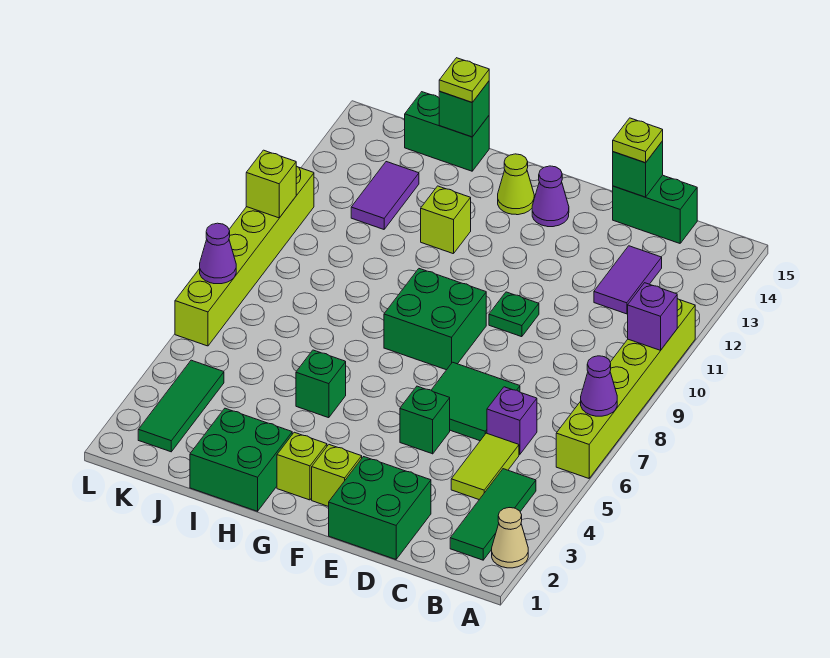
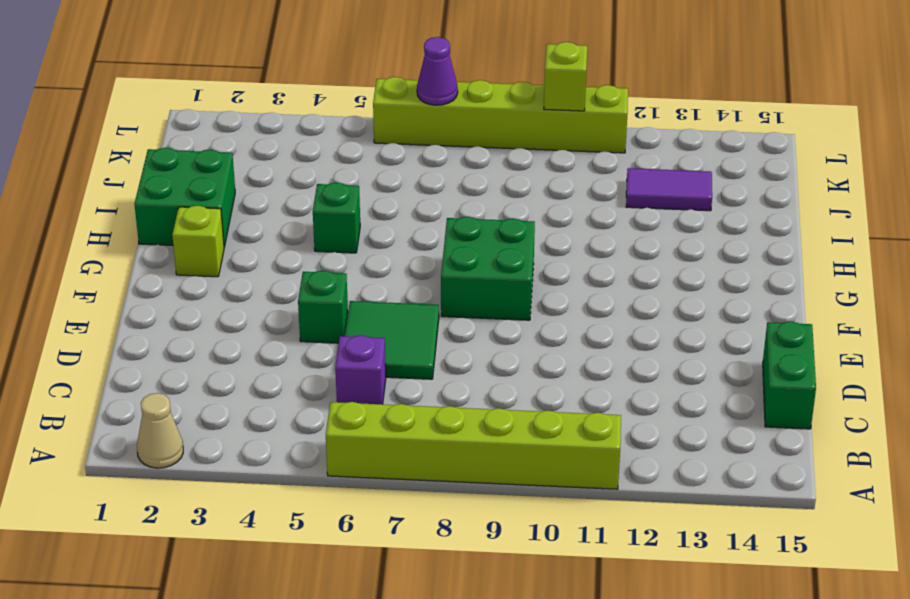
none -> green tile B2:B4 level 1
none -> lime tile C4:C5 level 1
none -> purple tile C12:C13 level 1
none -> green brick D1:E2 level 1

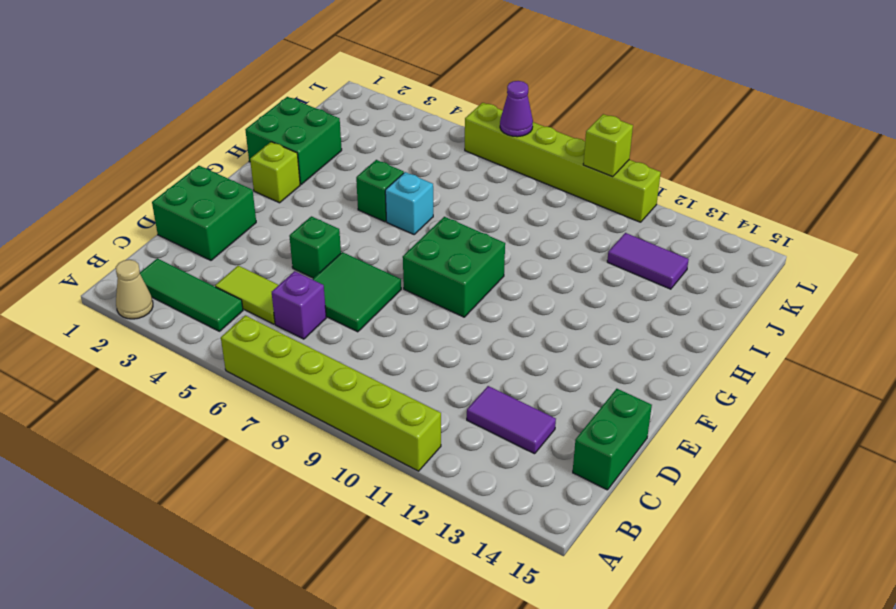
cyan brick H6 level 1 -> none
none -> green plate E10 level 1
none -> lime brick F2 level 1
none -> purple cone F14 level 1
none -> lime cone G14 level 1

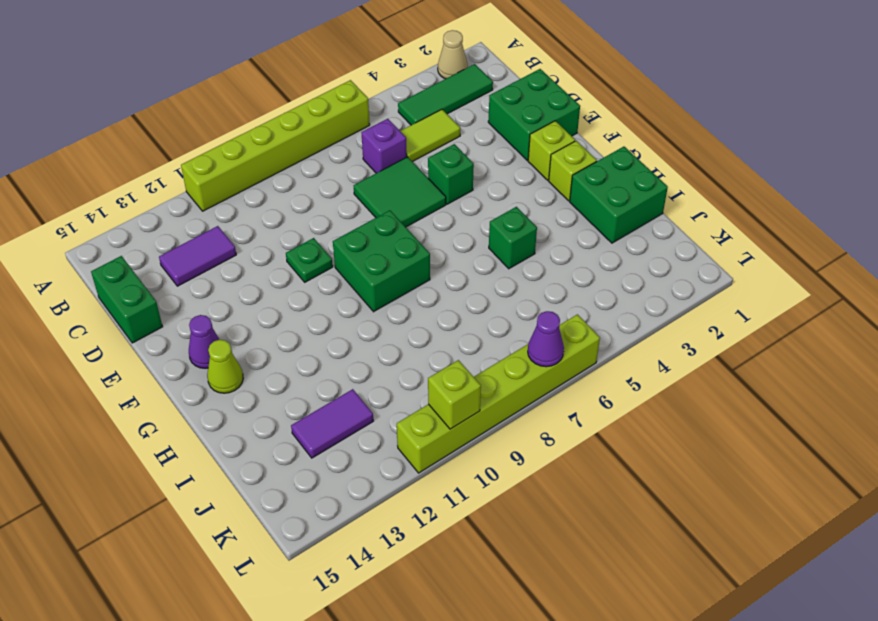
none -> lime brick H12 level 1
none -> green brick I15:J15 level 1
none -> green tile K2:K4 level 1
none -> purple cone A7 level 2

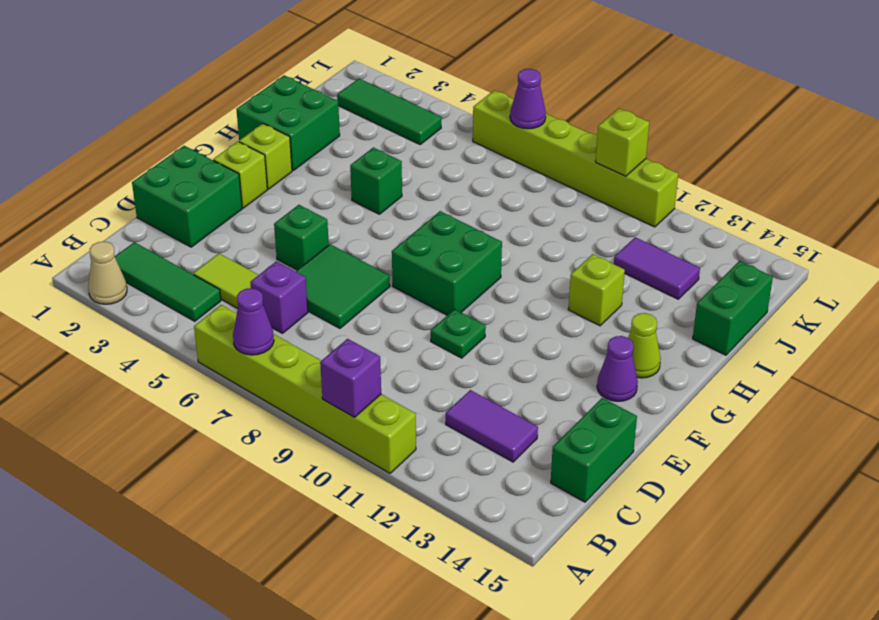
none -> green brick D15 level 2
none -> green brick I15 level 2
none -> lime plate D15 level 3
none -> lime plate I15 level 3

